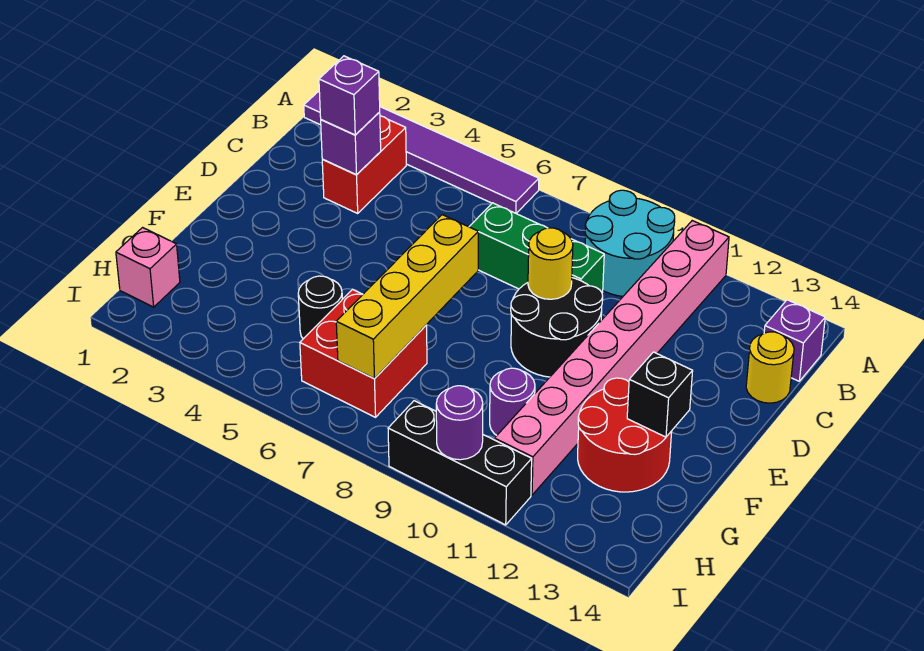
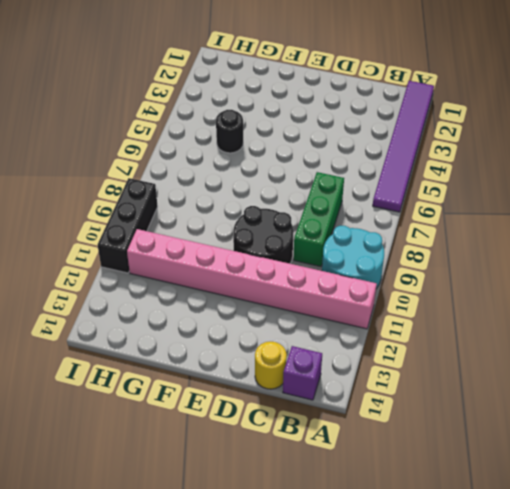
none -> red brick B3:C3 level 1
none -> red round brick F12:G13 level 1
none -> red brick G6:H7 level 1

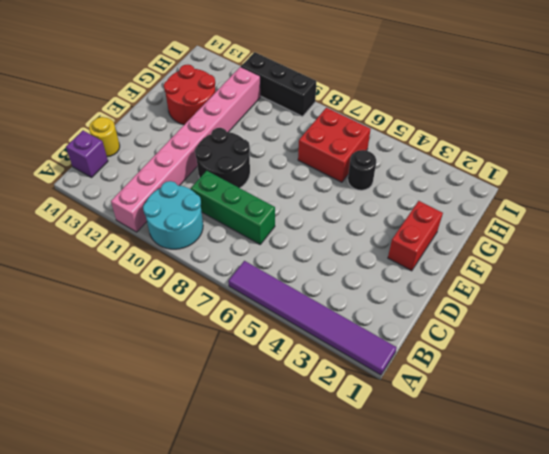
red brick E2:F2 level 1 -> red brick B3:C3 level 1
none -> purple round brick G10 level 1
none -> pink brick H1 level 1
none -> purple brick C3 level 2

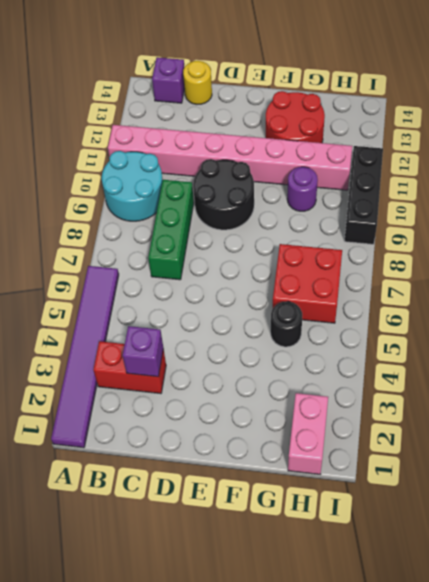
pink brick H1:H2 level 1 -> pink brick H1 level 1
none -> yellow round brick D9 level 2
none -> yellow brick E7:H7 level 2
none -> black brick F13 level 2

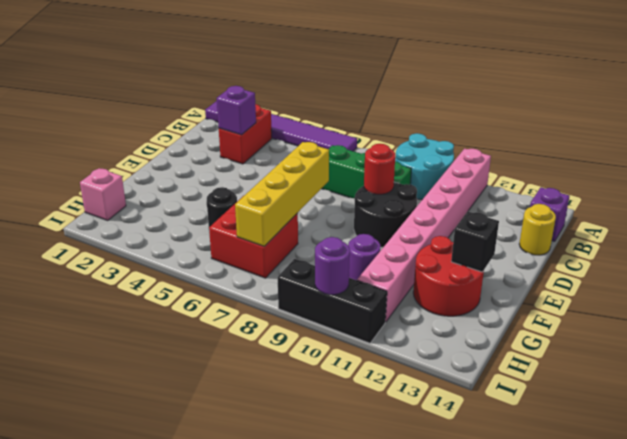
red round brick D9 level 2 -> yellow round brick D9 level 2
none -> purple brick C3 level 3

